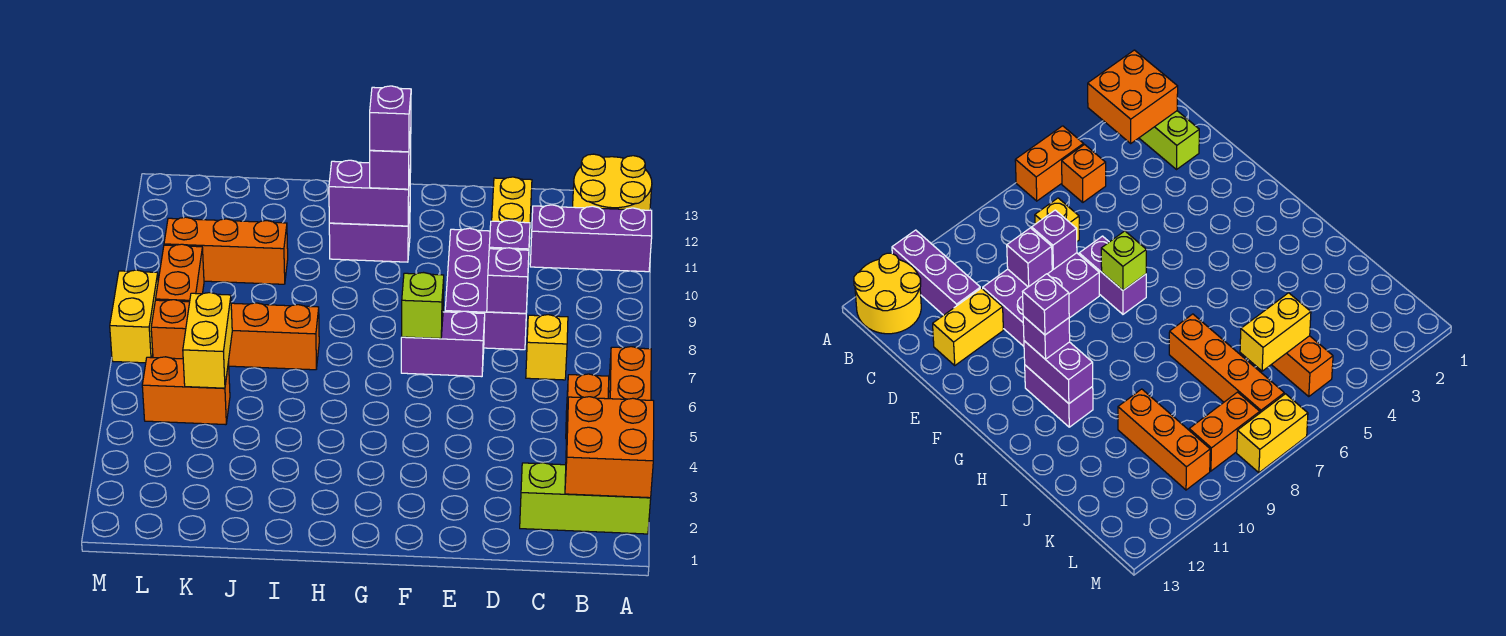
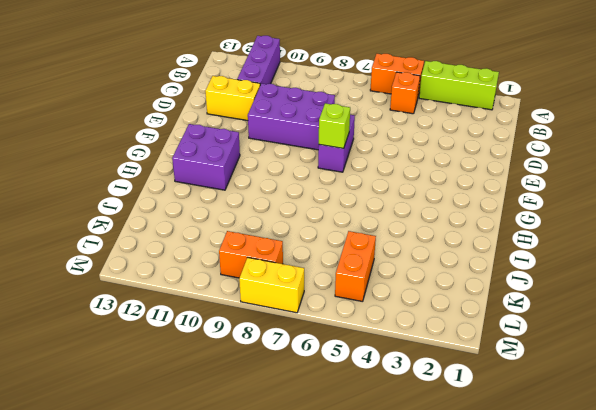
lime brick A2:A4 level 1 -> lime brick A2:C2 level 1
purple brick G11:H12 level 1 -> purple brick G11:H11 level 1
none -> yellow round brick A12:B13 level 1
none -> yellow brick C7 level 1
none -> orange brick I7:L7 level 1

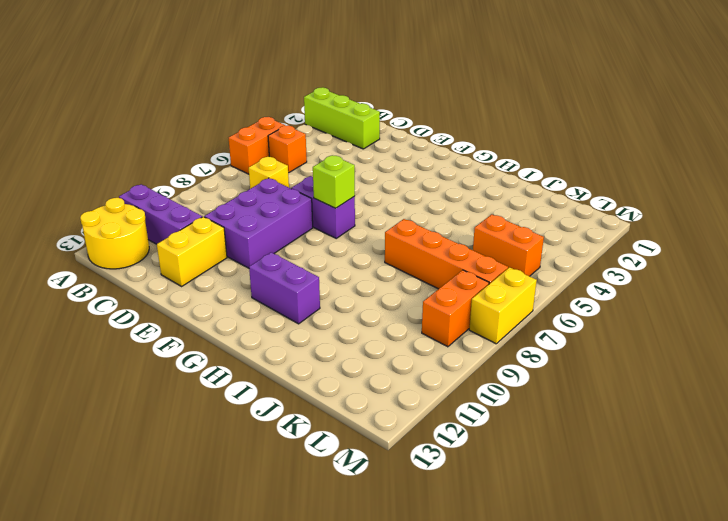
none -> orange brick J10:L10 level 1
none -> orange brick A2:B3 level 2
none -> purple brick D8 level 2

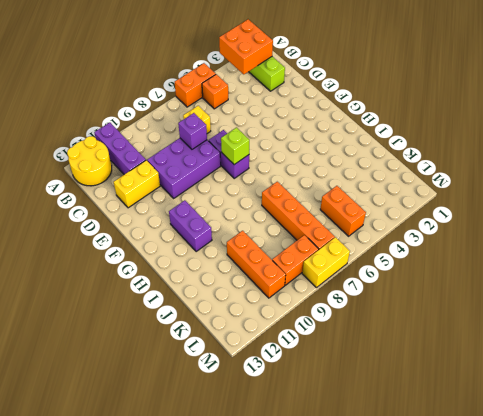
none -> purple brick D9 level 2
none -> purple brick G11:H11 level 2
none -> yellow brick K5:K6 level 2

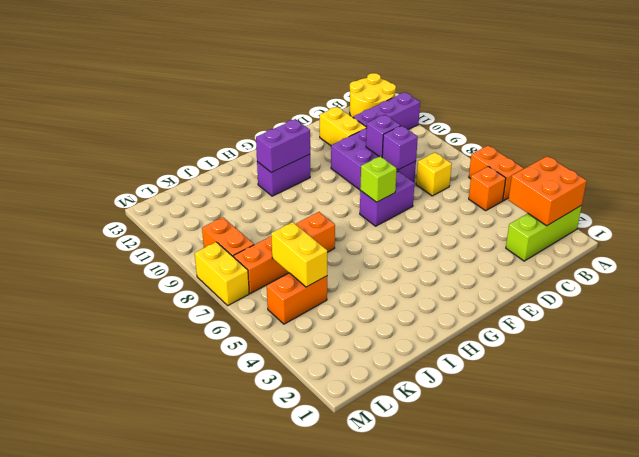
none -> orange brick J10:L10 level 1
none -> purple brick G11 level 3
none -> purple brick G11 level 4

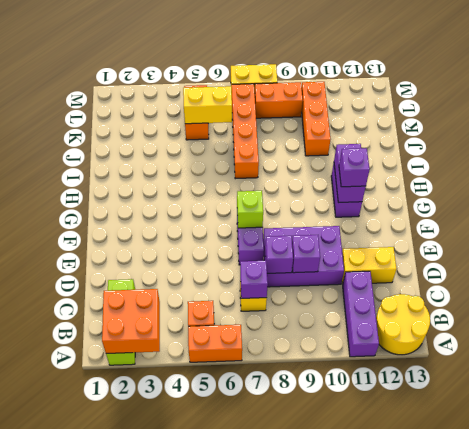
purple brick C7 level 2 -> purple brick G11 level 4

